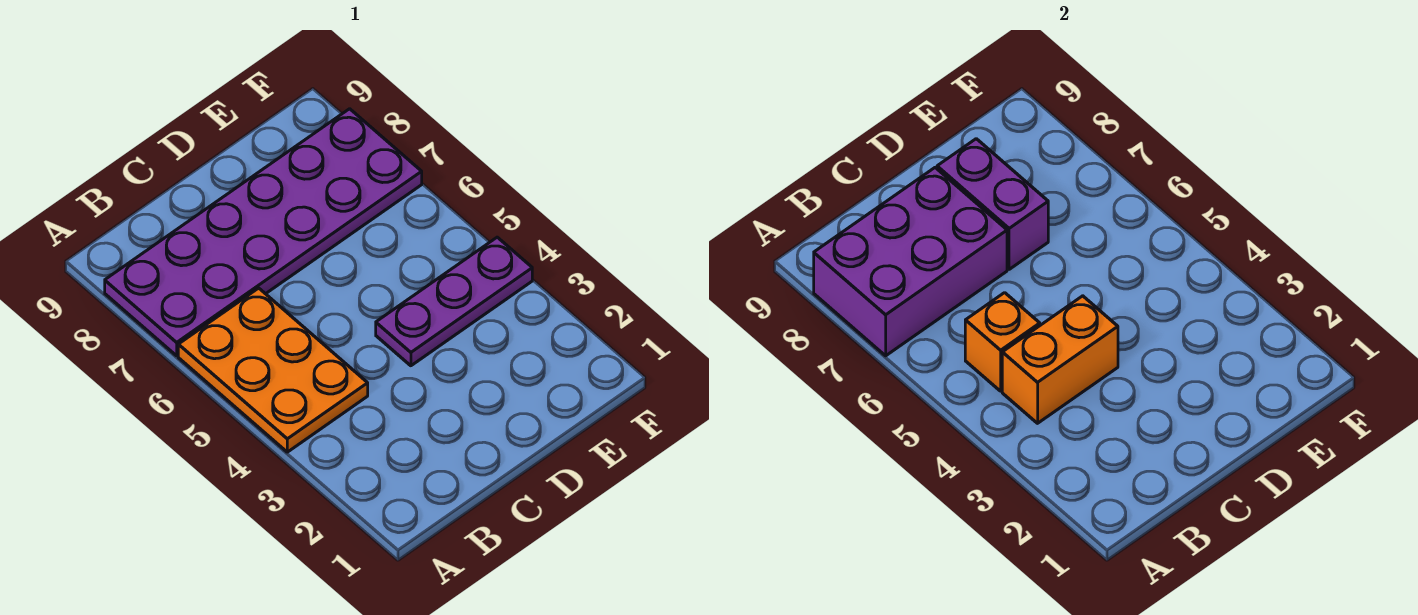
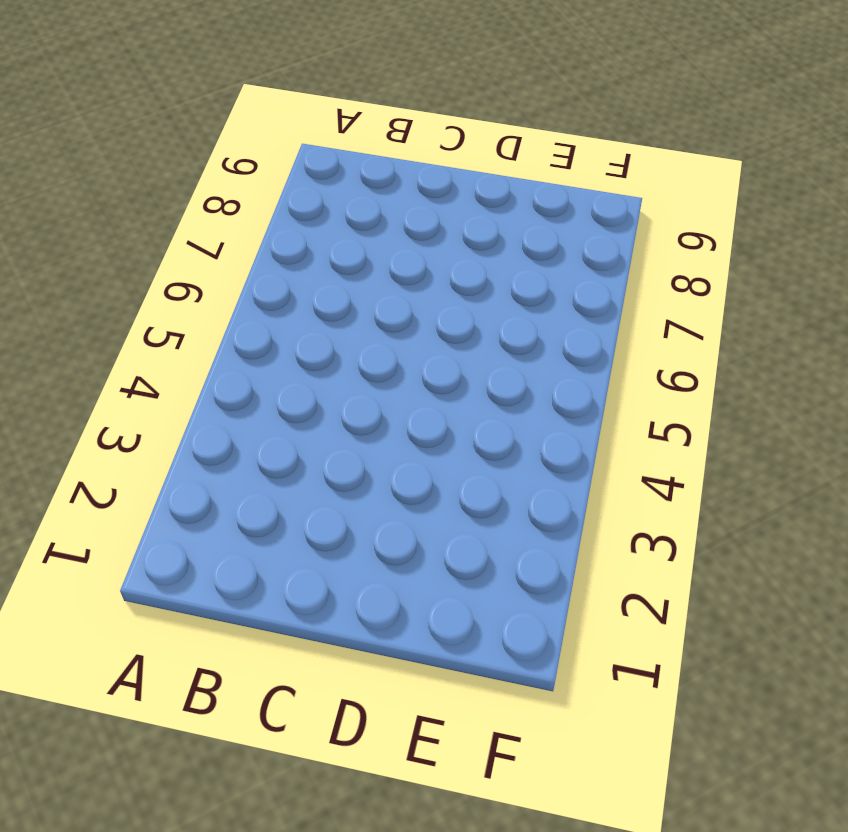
none -> orange plate A4:B6 level 1
none -> purple plate A7:F8 level 1

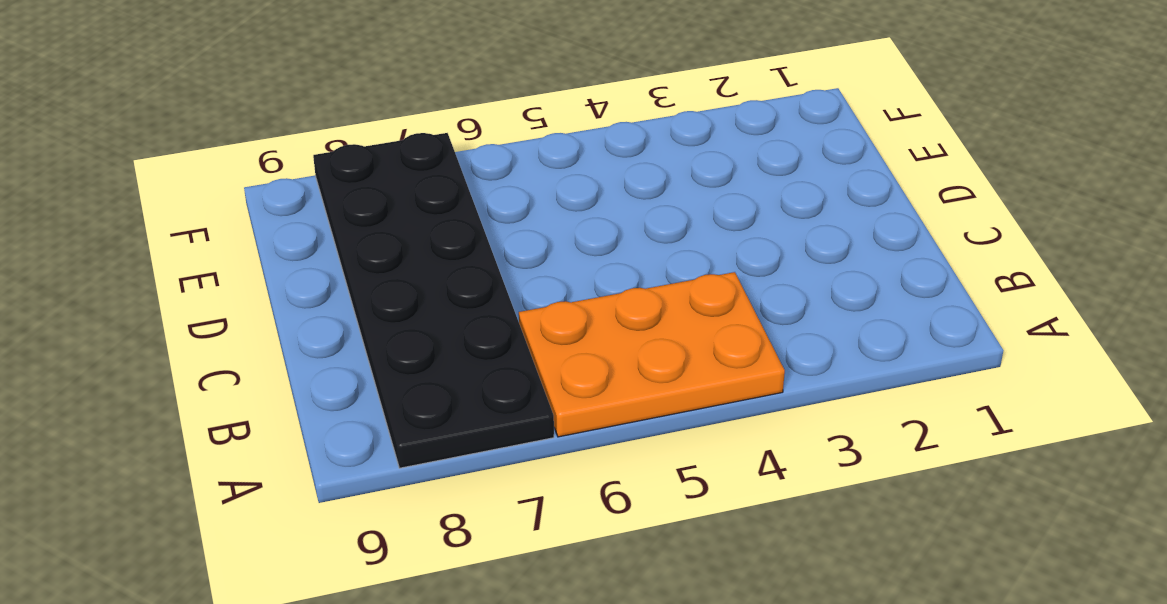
black plate A7:F8 level 1 -> purple plate A7:F8 level 1
none -> purple plate D4:F4 level 1
none -> purple brick A7:C8 level 2

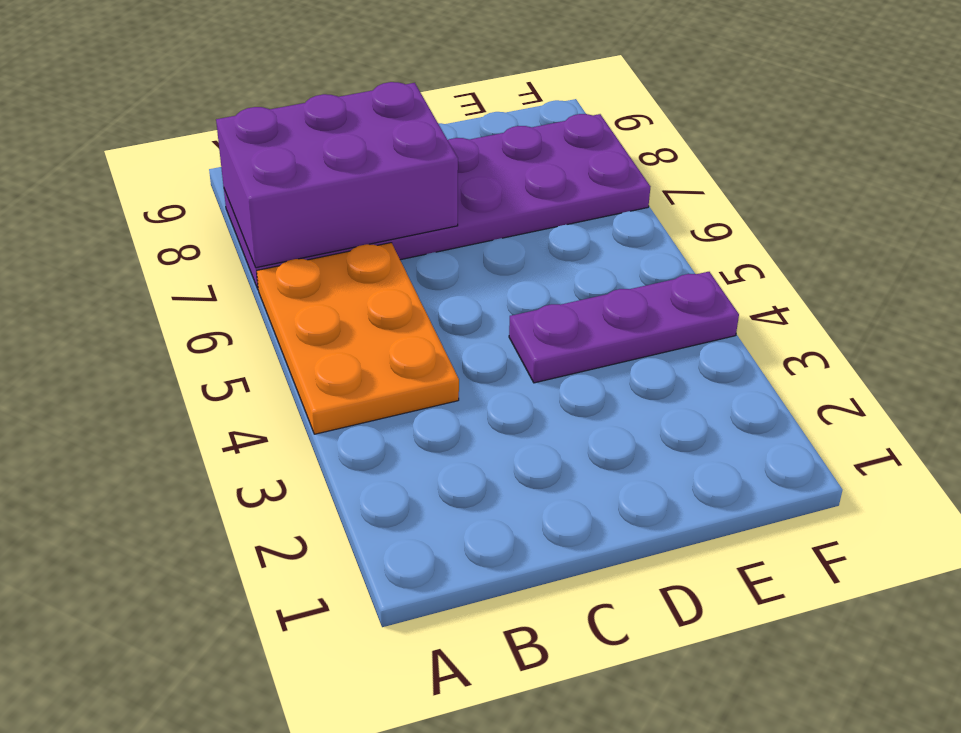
none -> orange brick B4:C4 level 2
none -> orange brick B5 level 2

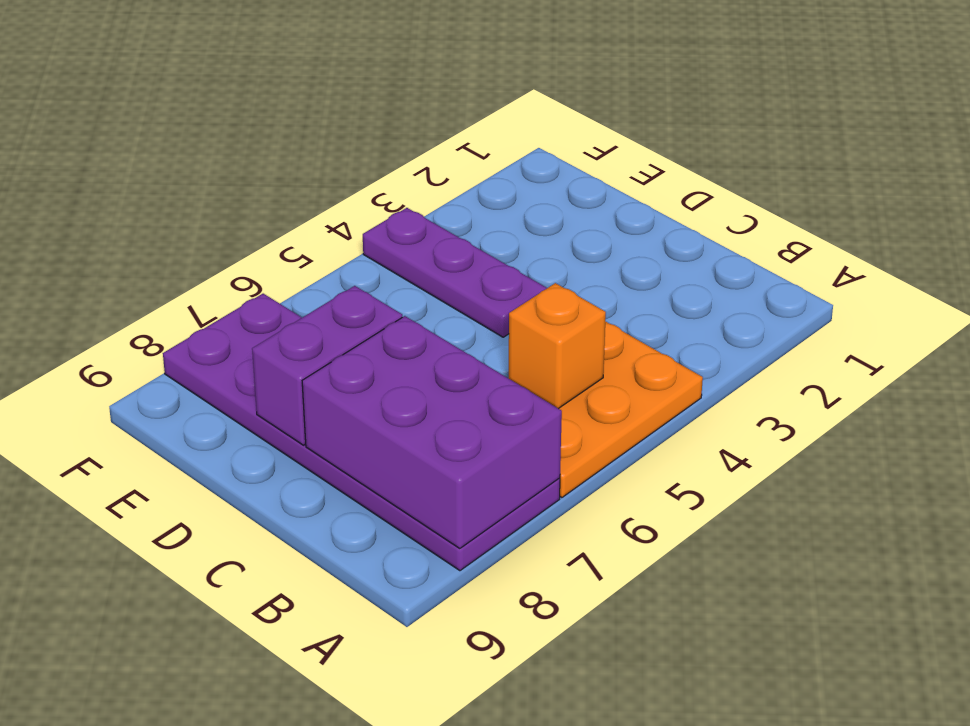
none -> orange brick B4:C4 level 2

